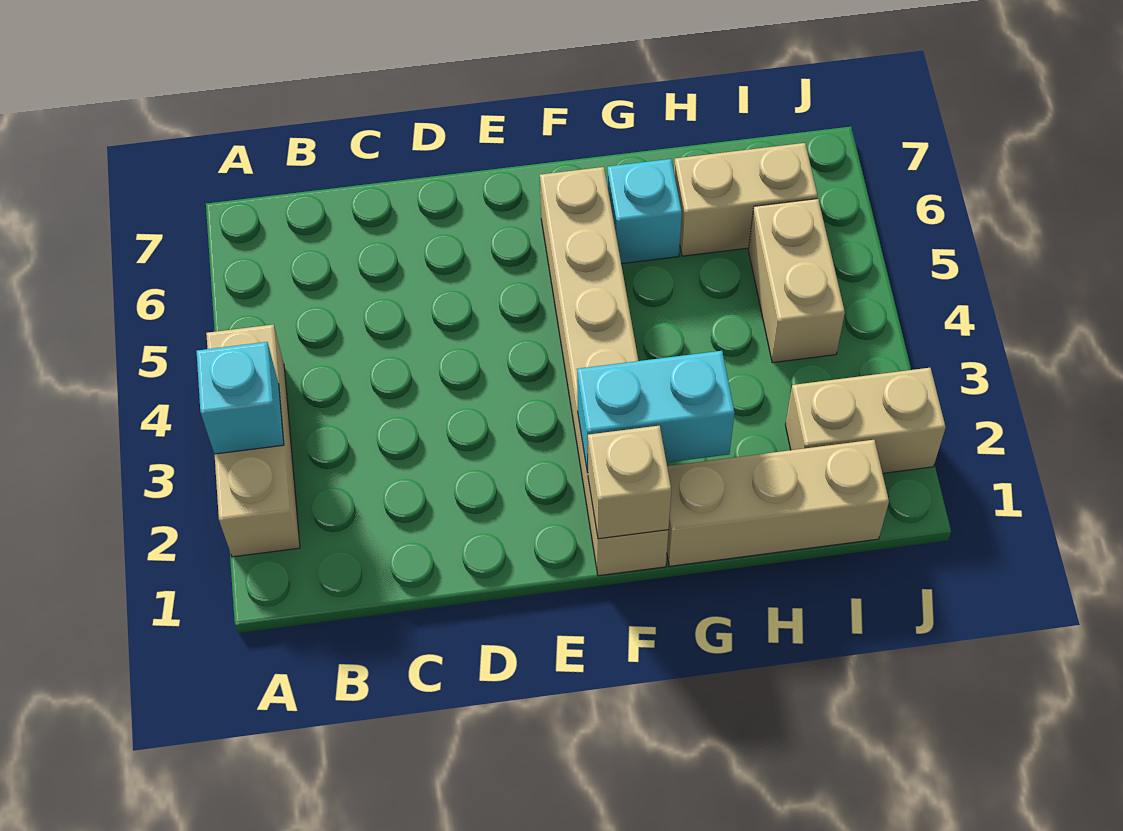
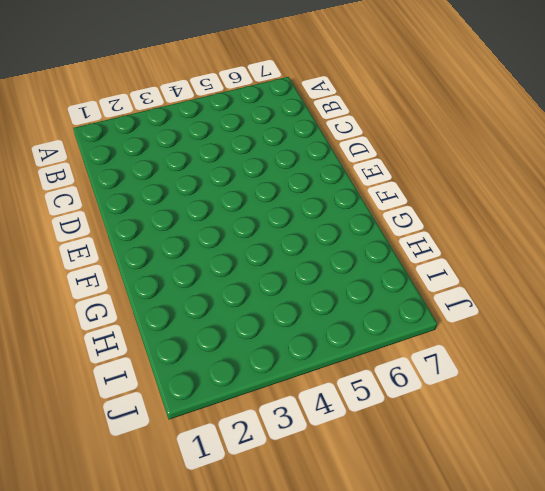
none -> tan brick A2:A4 level 1
none -> tan brick F1:F6 level 1

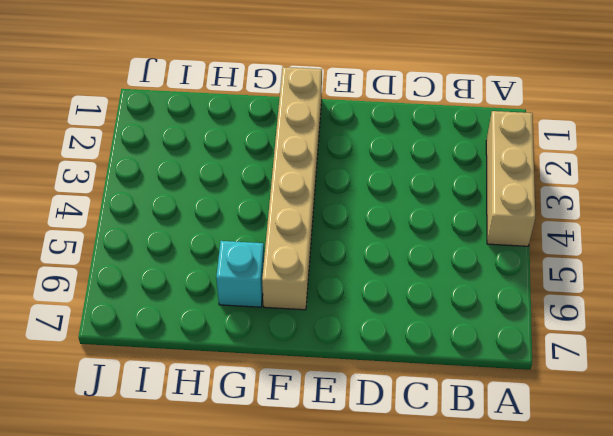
none -> tan brick G1:I1 level 1
none -> tan brick H6:I6 level 1

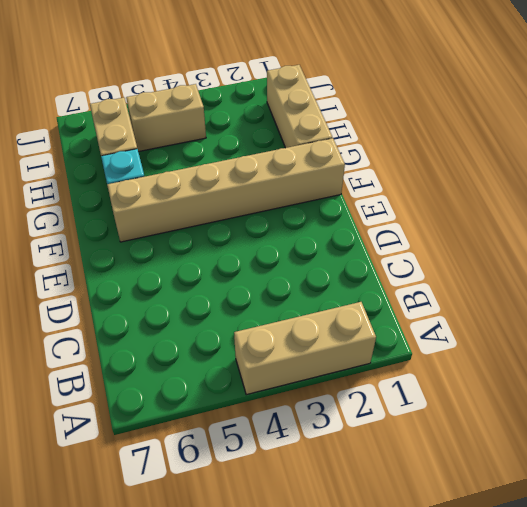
none -> tan brick I2:J2 level 1
none -> cyan brick A3 level 2

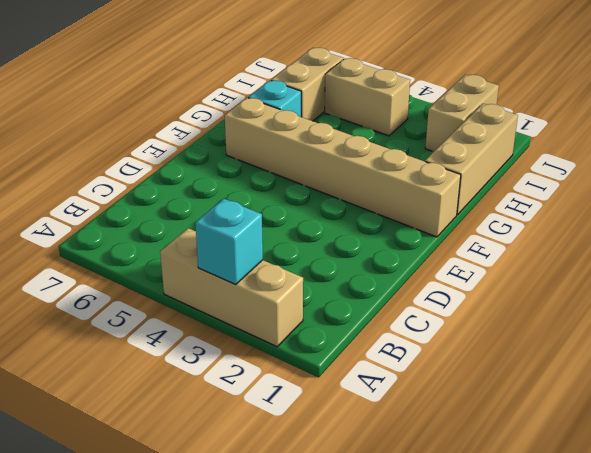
none -> tan brick F1 level 2
none -> cyan brick F2:G2 level 2

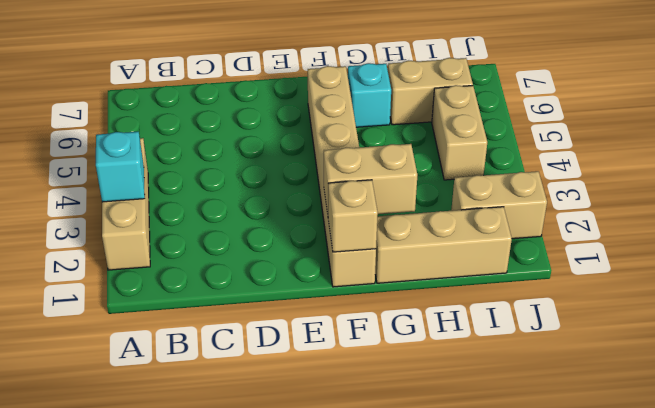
tan brick F2:G2 level 2 -> cyan brick F2:G2 level 2

